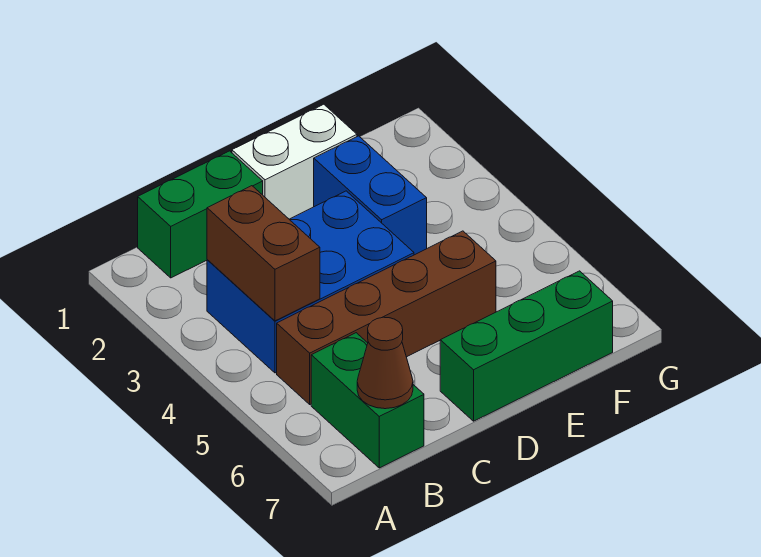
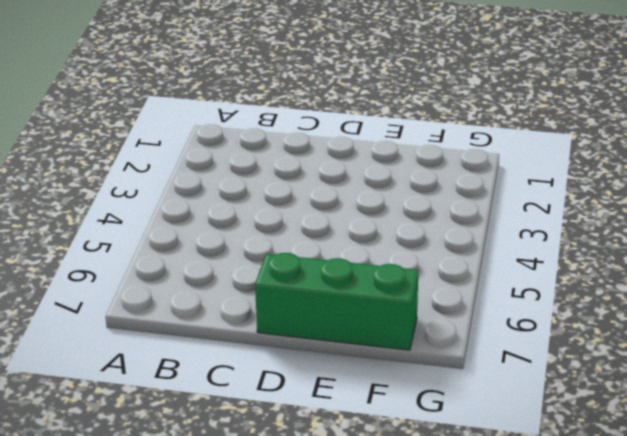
none -> green brick B1:C1 level 1
none -> blue brick B3:D4 level 1

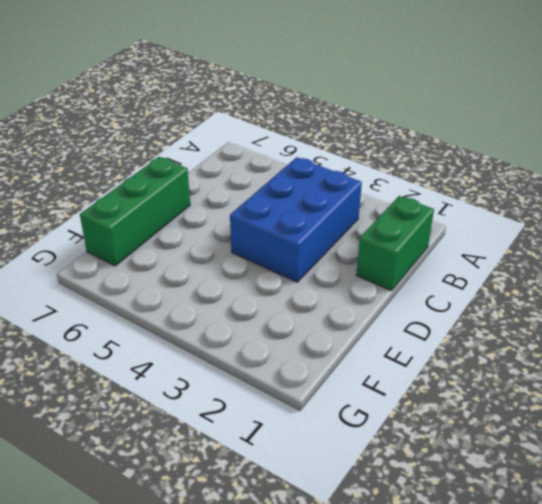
none -> brown brick B5:E5 level 1
none -> green brick B6:B7 level 1

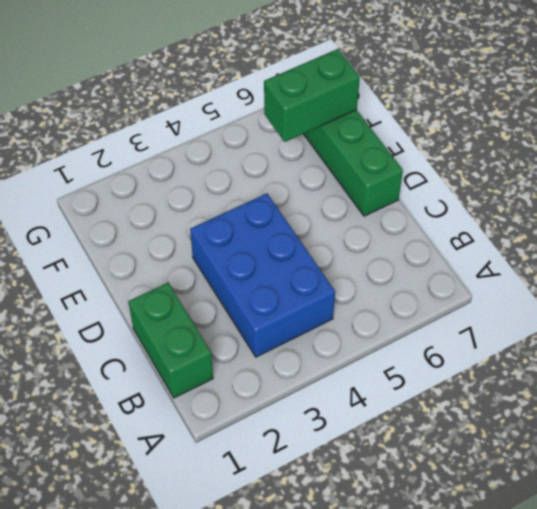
green brick F6:F7 level 2 -> green brick B6:B7 level 1
none -> brown brick B5:E5 level 1
none -> white brick D1:E1 level 1

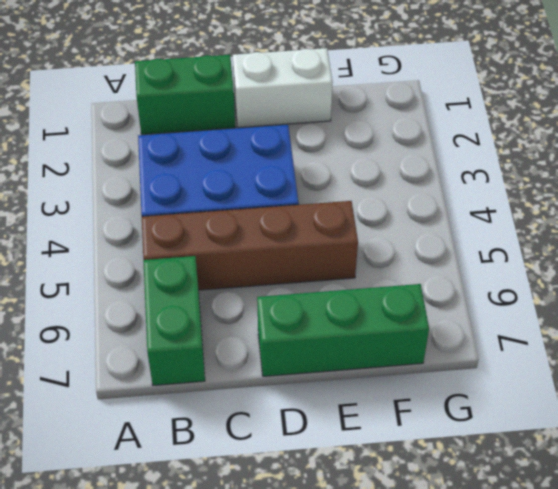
none -> blue brick E2:E3 level 1
none -> brown brick B3:B4 level 2

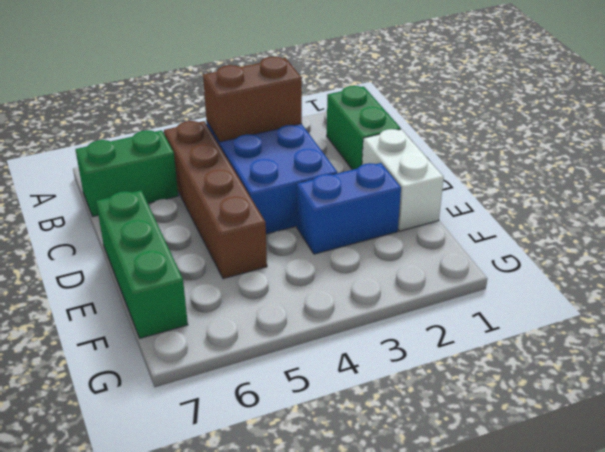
none -> brown cone B7 level 2

